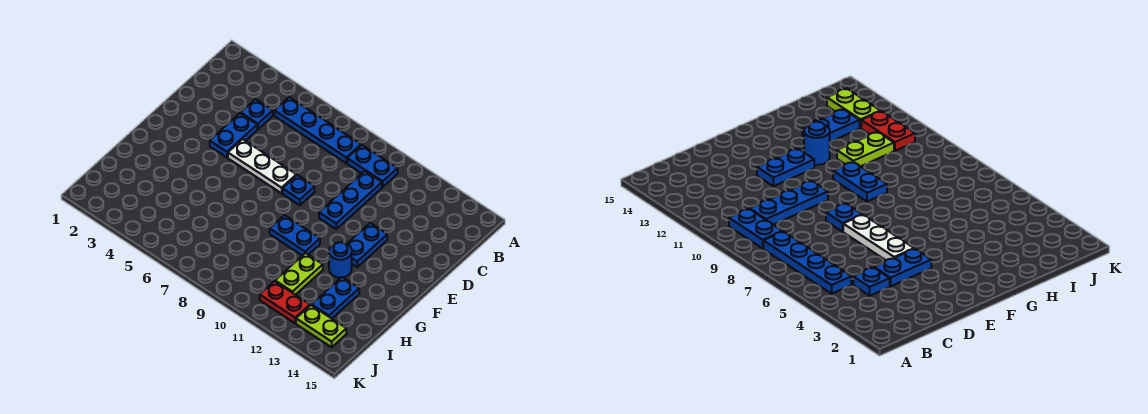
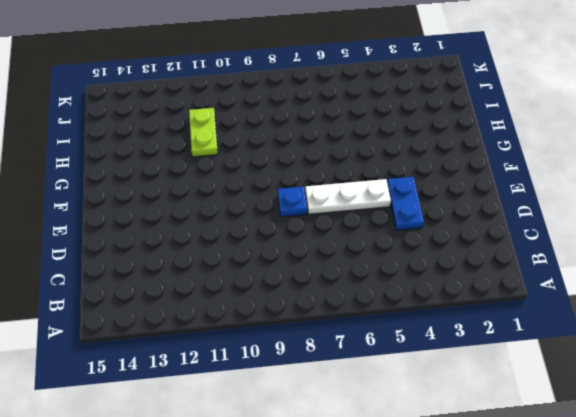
none -> blue plate B5:B8 level 1
none -> blue plate B9:B10 level 1
none -> blue plate C4 level 1

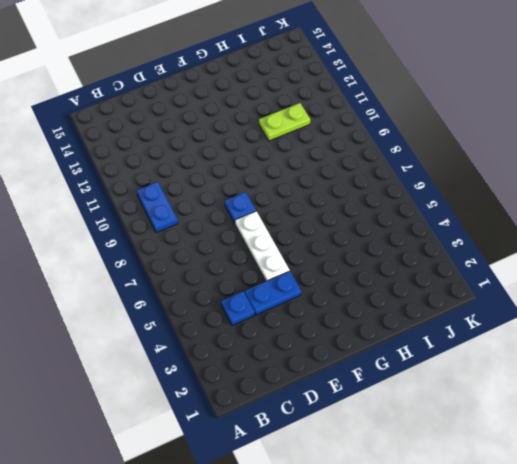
none -> blue plate B5:B8 level 1
none -> blue plate C10:E10 level 1
none -> blue plate E12:F12 level 1

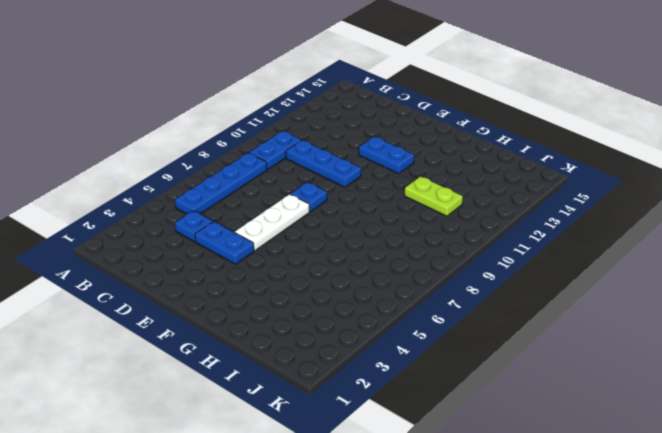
none -> blue plate G9:G10 level 1
none -> blue round brick G12 level 1
none -> blue plate H13:I13 level 1

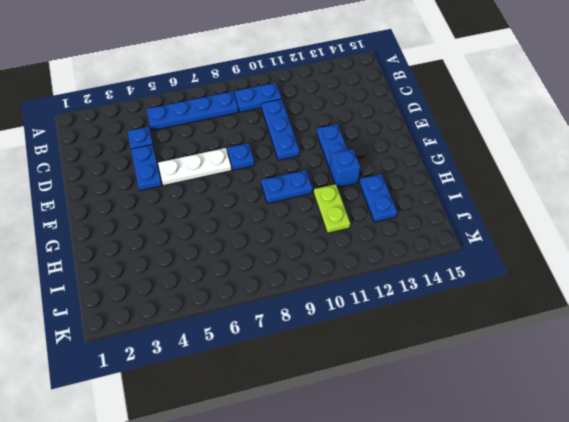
blue brick G12 level 1 -> blue round brick G12 level 1
none -> red plate J11:J12 level 1
none -> lime plate J13:J14 level 1

